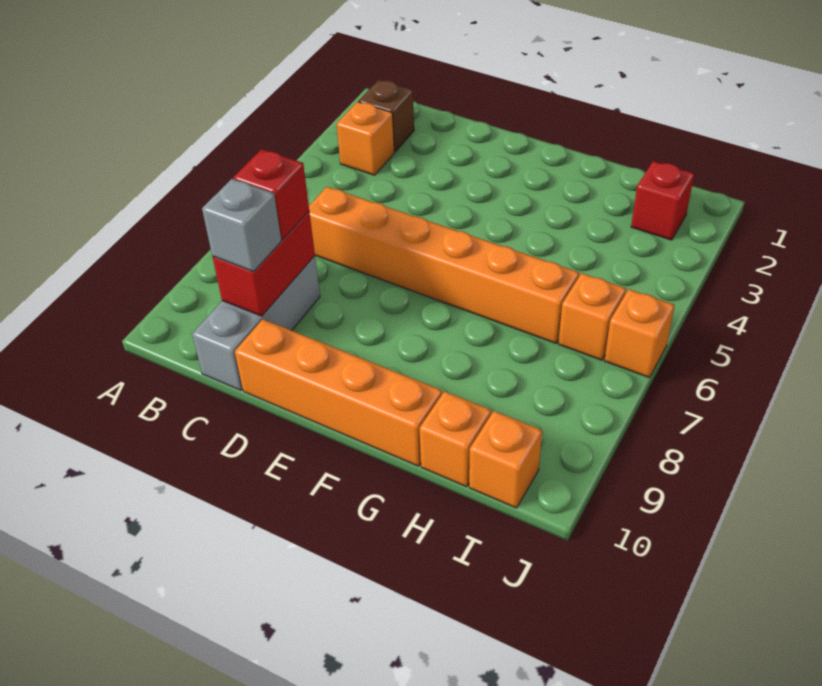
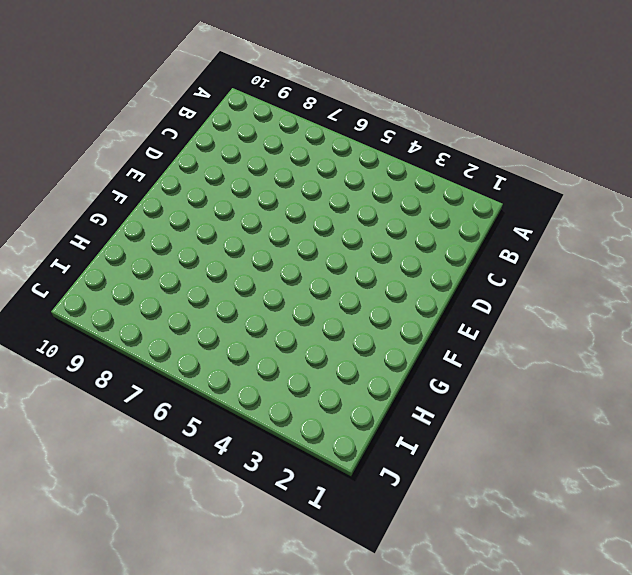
none -> brown brick B2 level 1
none -> orange brick B3 level 1
none -> orange brick C6:H6 level 1

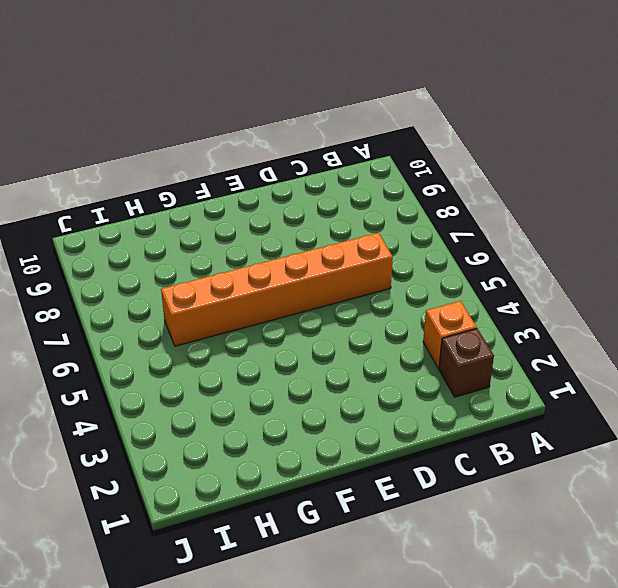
none -> grey brick C8:C10 level 1
none -> orange brick D10:G10 level 1
none -> orange brick H10 level 1

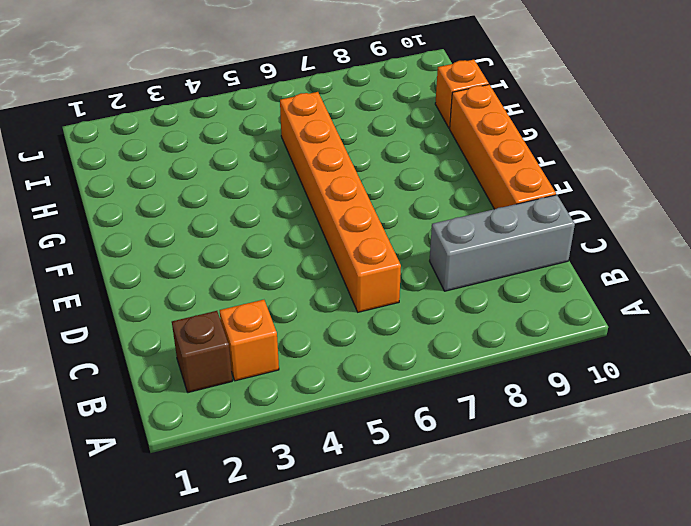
none -> red brick I2 level 1
none -> orange brick I6 level 1
none -> orange brick I10 level 1

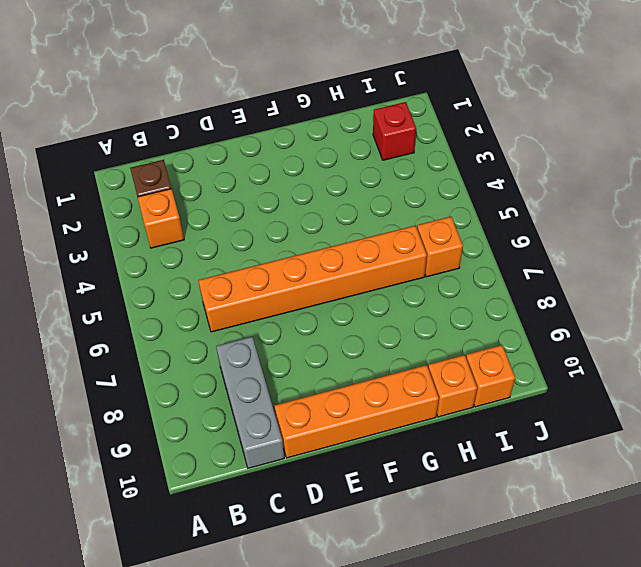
none -> orange brick J6 level 1
none -> red brick C8:C9 level 2
none -> red brick C8 level 3

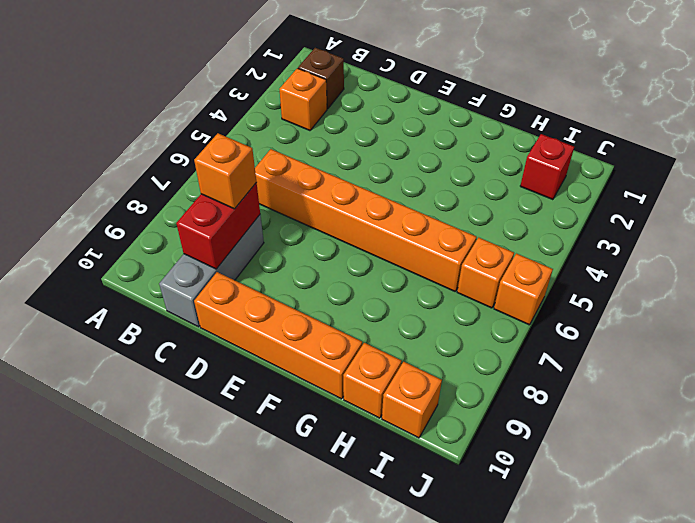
orange brick C8 level 3 -> red brick C8 level 3
none -> grey brick C9 level 3

